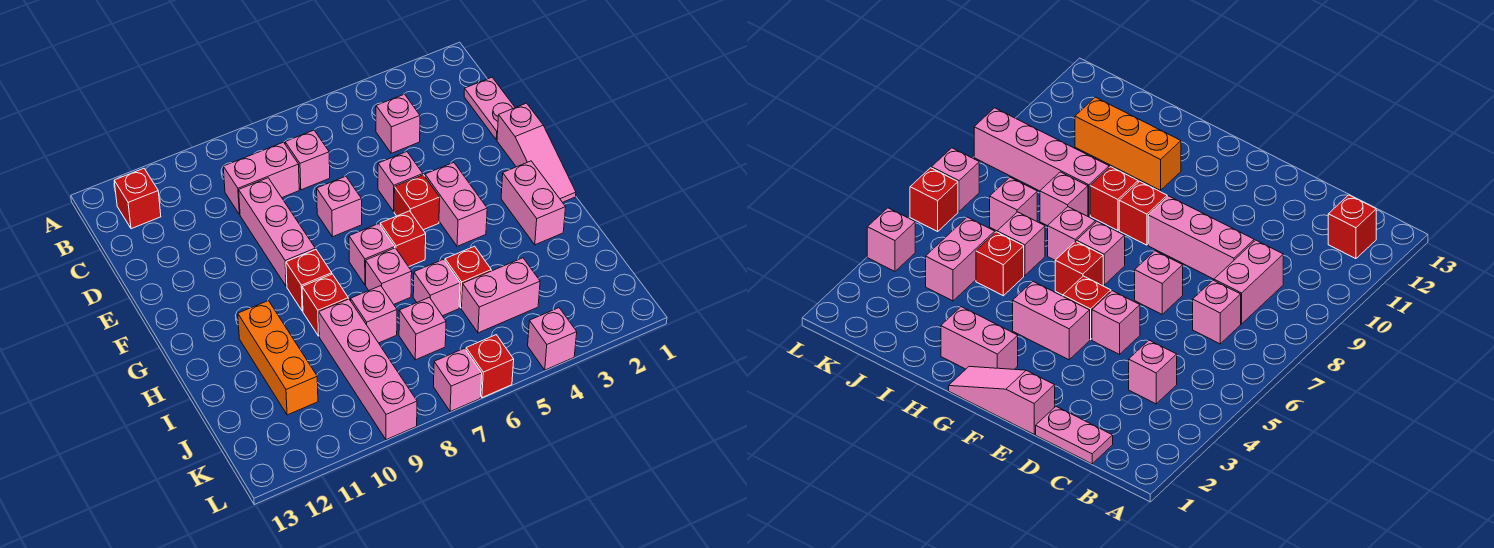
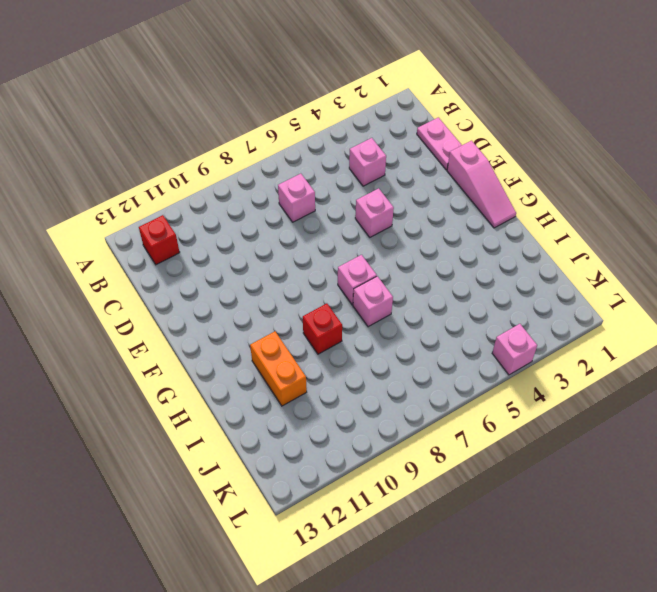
orange brick H11:I11 level 1 -> orange brick H11:J11 level 1
none -> pink brick C8:C9 level 1
none -> pink brick D9:F9 level 1
none -> pink brick E7 level 1

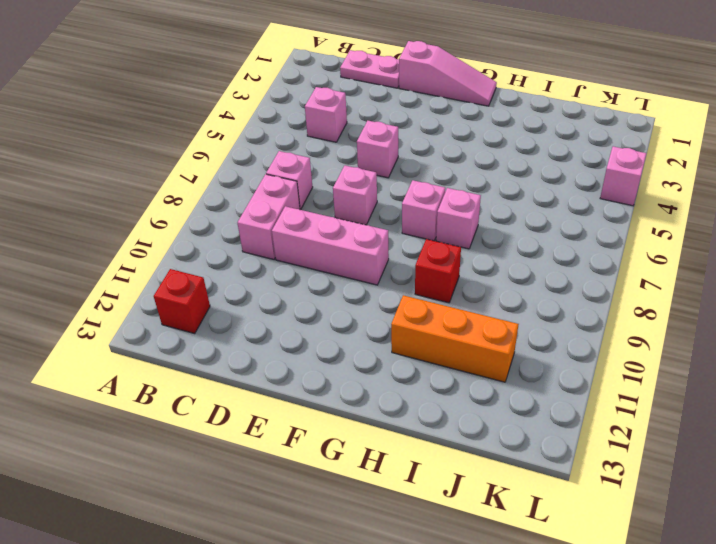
none -> pink brick F4:G4 level 1
none -> red brick F5 level 1
none -> pink brick G2:H2 level 1

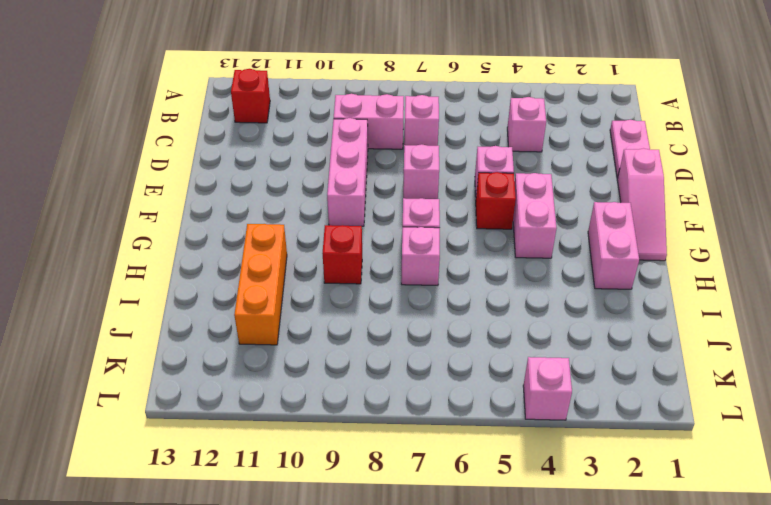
none -> red brick G6 level 1
none -> red brick G9 level 1
none -> red brick I5 level 1

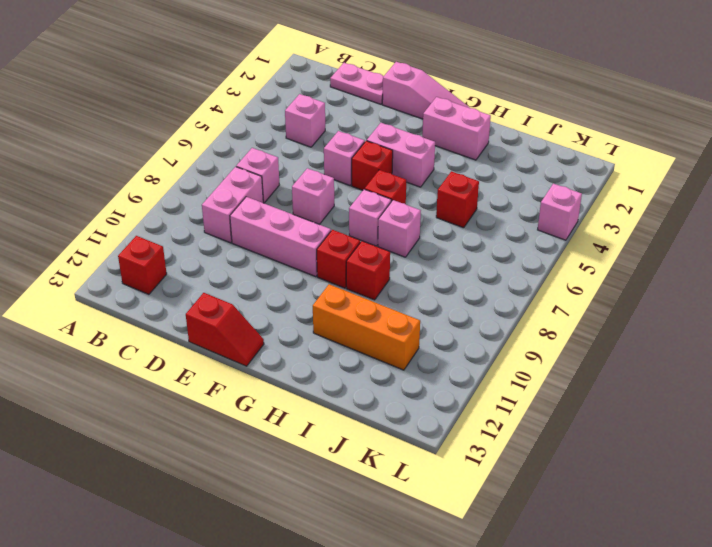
red slope E13:F13 level 1 top E -> none
none -> pink brick I6 level 1
none -> pink brick I8 level 1
none -> pink brick I9:L9 level 1

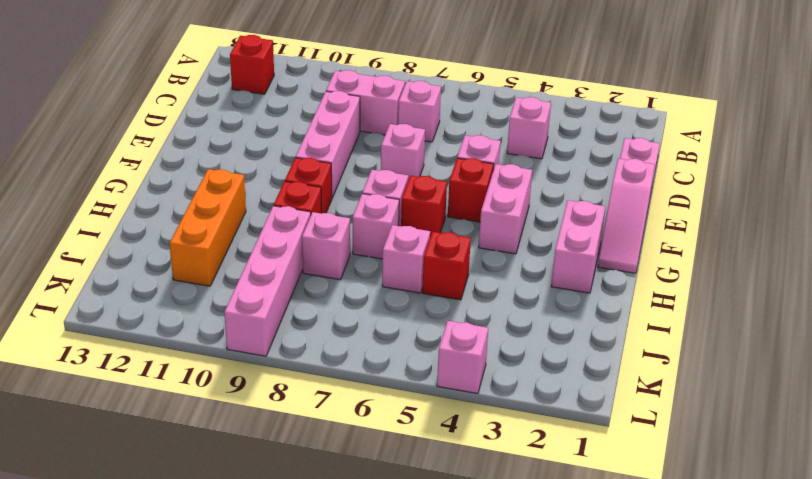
none -> pink brick J4:J5 level 1
none -> pink brick J7 level 1
none -> red brick L6 level 1

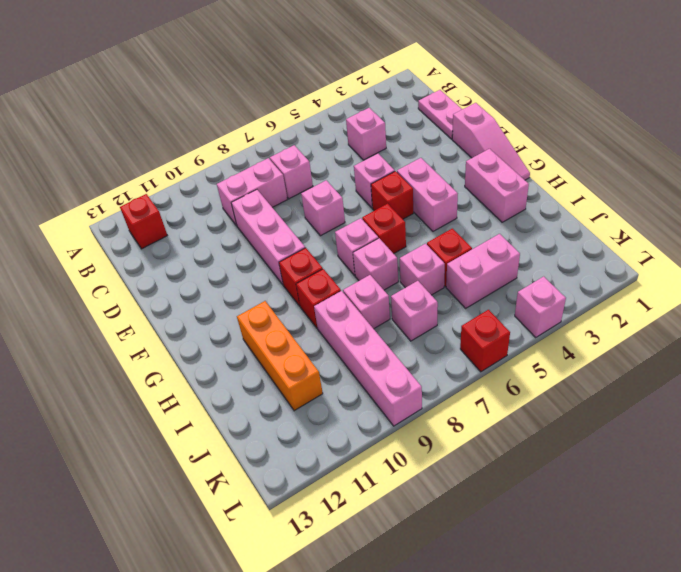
none -> pink brick L7 level 1

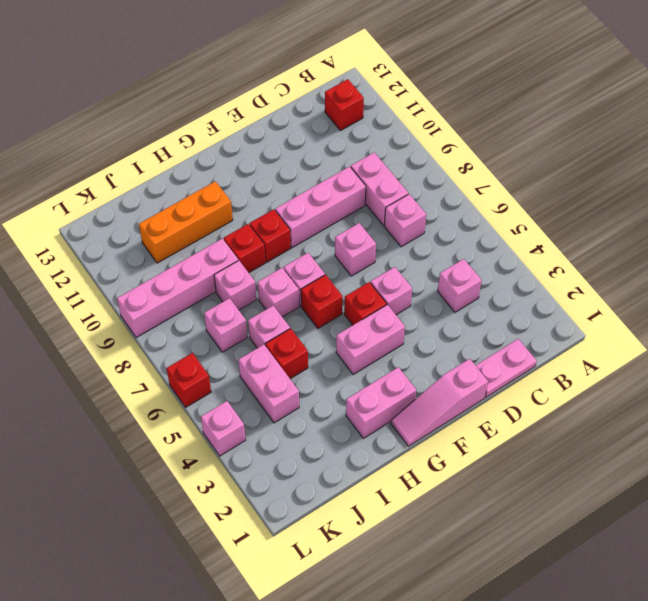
none -> pink brick L7 level 1

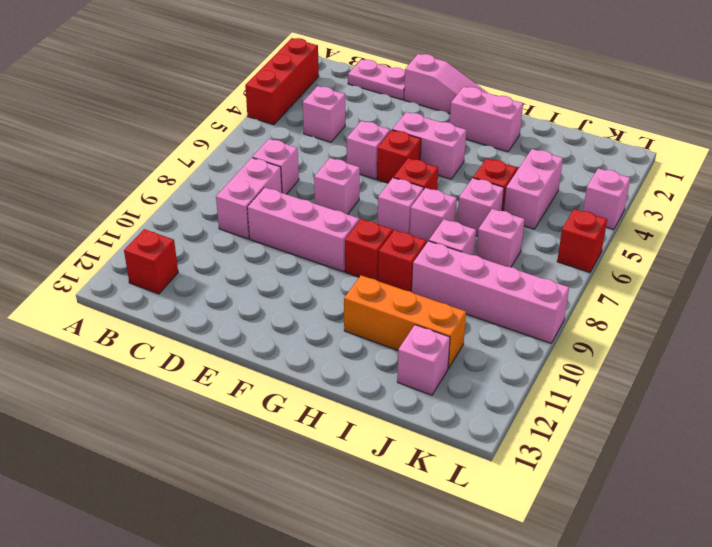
red brick A2:A4 level 1 -> none
pink brick J12 level 1 -> pink brick L7 level 1

